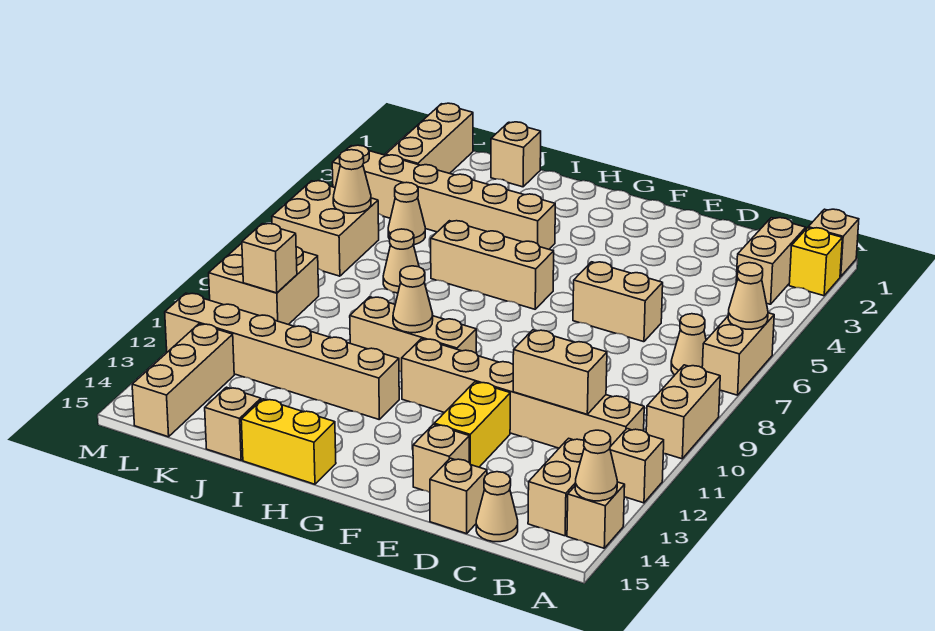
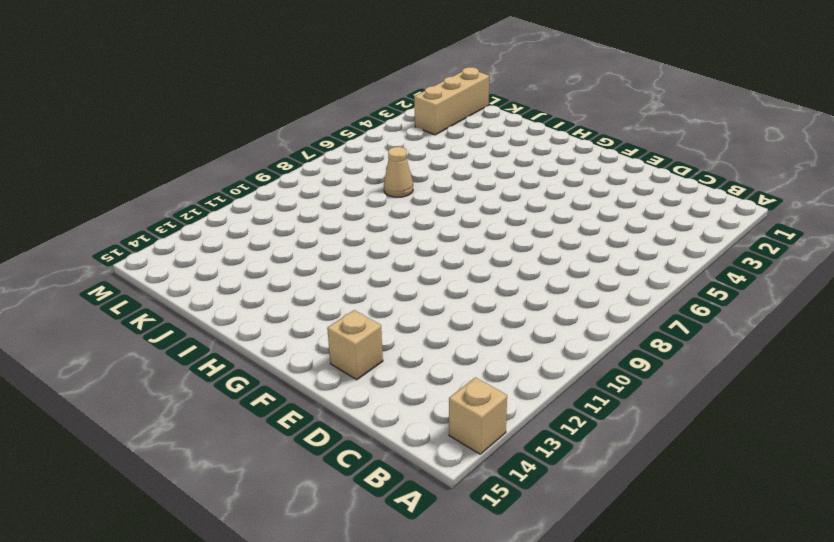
none -> tan brick A1 level 1
none -> yellow brick A2 level 1
none -> tan brick A6:A7 level 1
none -> tan brick A9:A10 level 1

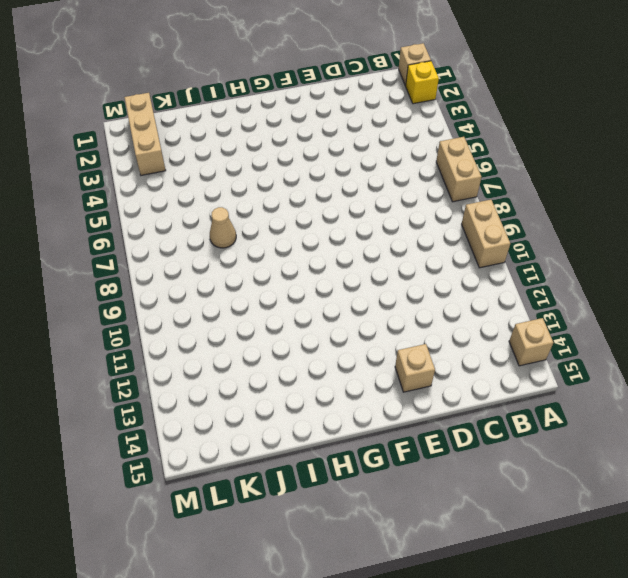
none -> tan brick A12 level 1
none -> tan brick B2:B3 level 1
none -> tan cone B7 level 1
none -> tan brick B11:G11 level 1

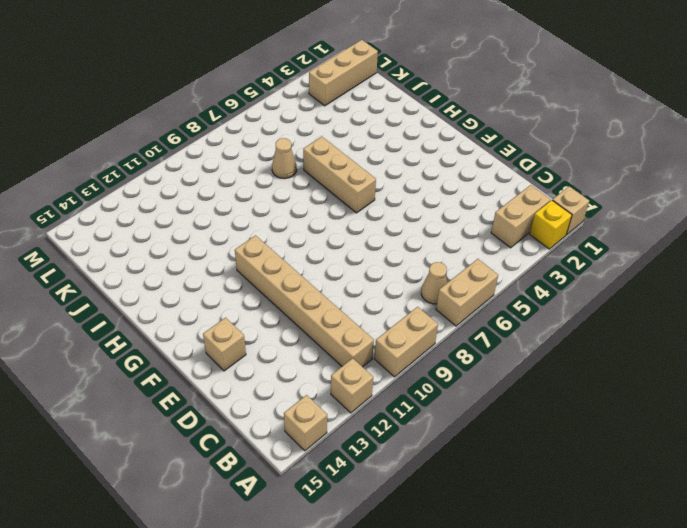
none -> tan brick B13:B14 level 1
none -> tan cone C15 level 1
none -> tan brick D6:E6 level 1
none -> tan brick D15 level 1

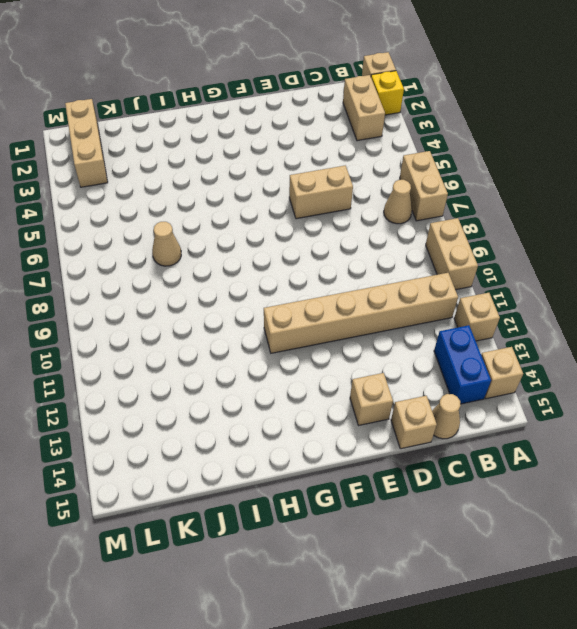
blue brick B13:B14 level 1 -> tan brick B13:B14 level 1
none -> yellow brick E12:E13 level 1
none -> tan brick G6:I6 level 1
none -> tan brick G10:I10 level 1
none -> tan brick H4:M4 level 1

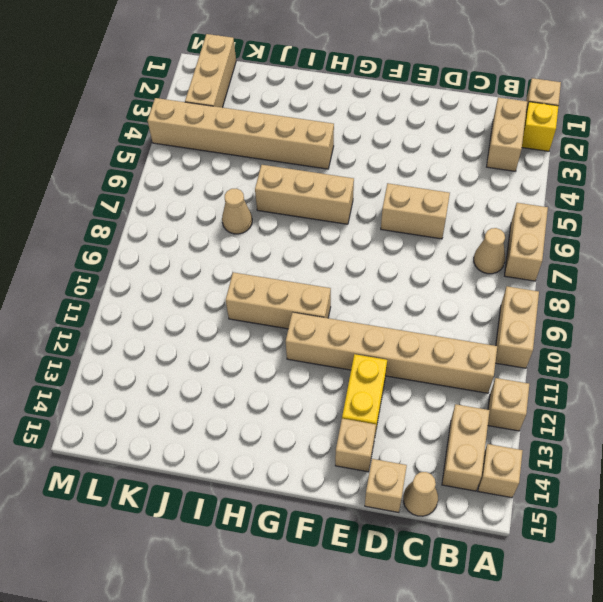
none -> tan brick H12:M12 level 1
none -> yellow brick H15:I15 level 1
none -> tan brick J1 level 1
none -> tan brick J15 level 1

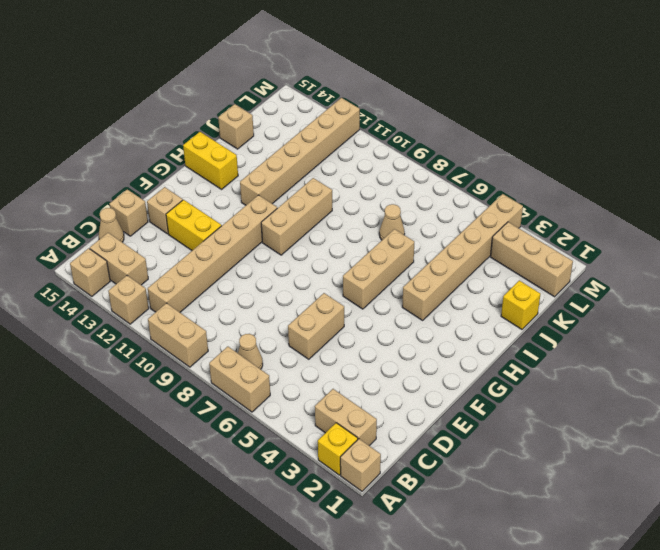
yellow brick H14:H15 level 1 -> yellow brick H15:I15 level 1
yellow brick J1 level 1 -> tan brick J1 level 1
none -> tan cone K5 level 1
none -> tan brick L6:M7 level 1
none -> tan brick L9:M10 level 1
none -> tan brick L13:L15 level 1

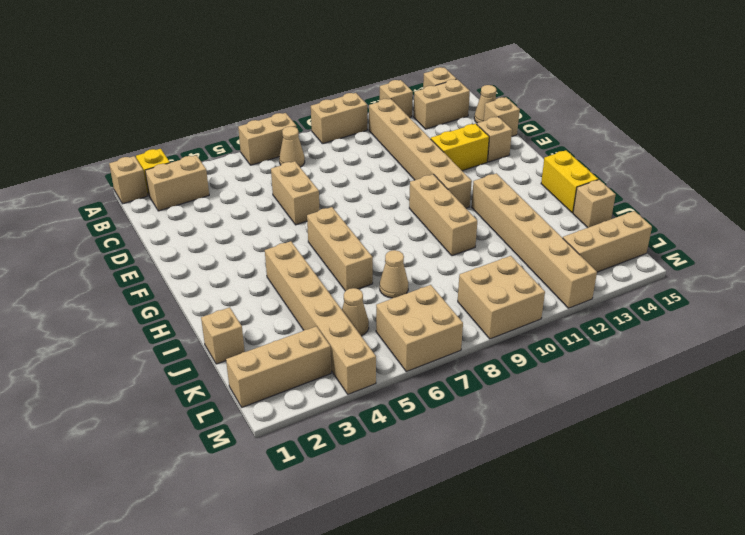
none -> tan cone A6 level 2
none -> tan cone A14 level 2
none -> tan brick C11:D11 level 2
none -> tan cone H10 level 2

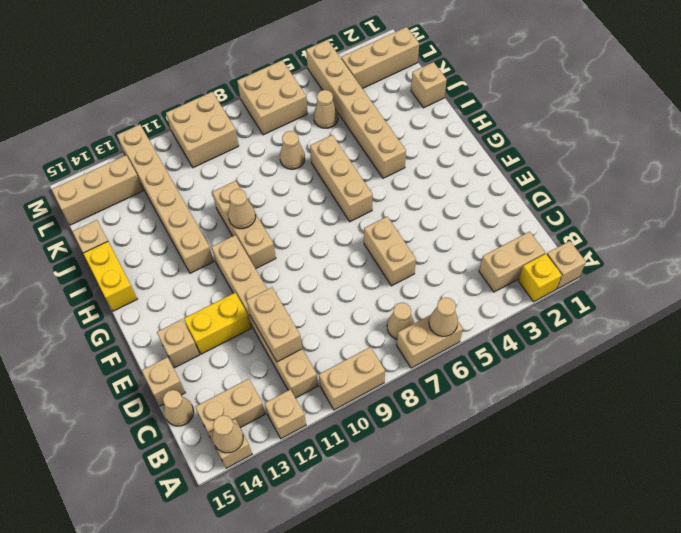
none -> tan cone L6 level 2
none -> tan brick L10 level 2

